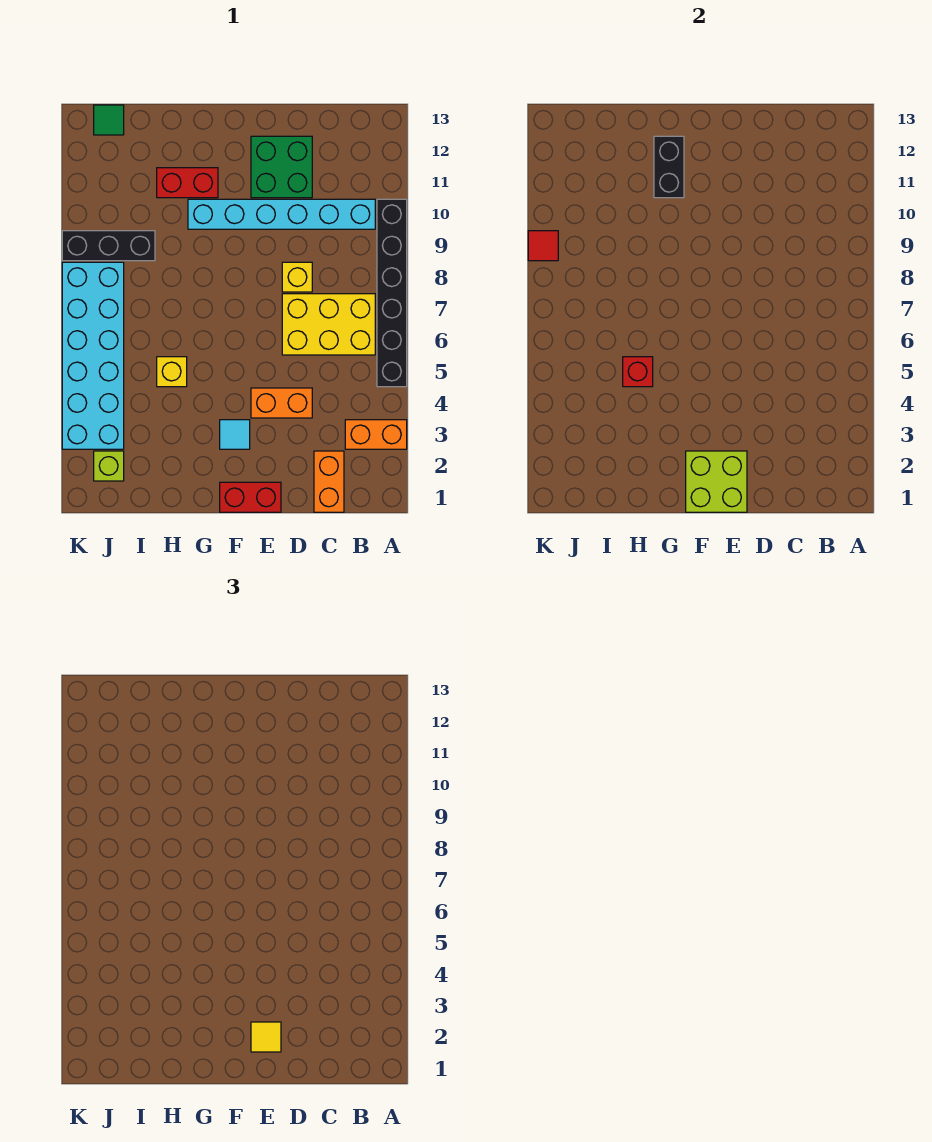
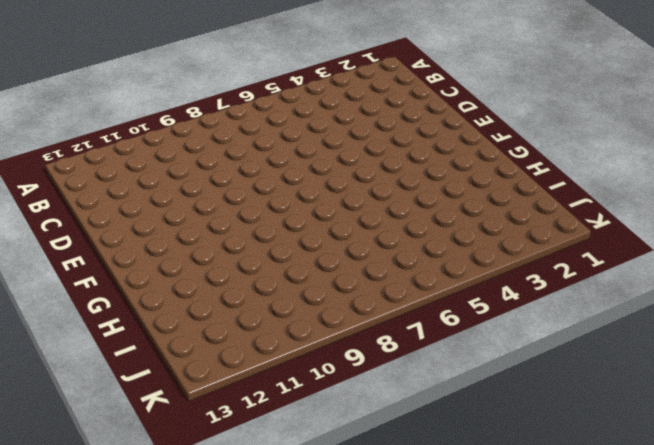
none -> orange brick A3:B3 level 1
none -> black brick A5:A10 level 1
none -> yellow brick B6:D7 level 1

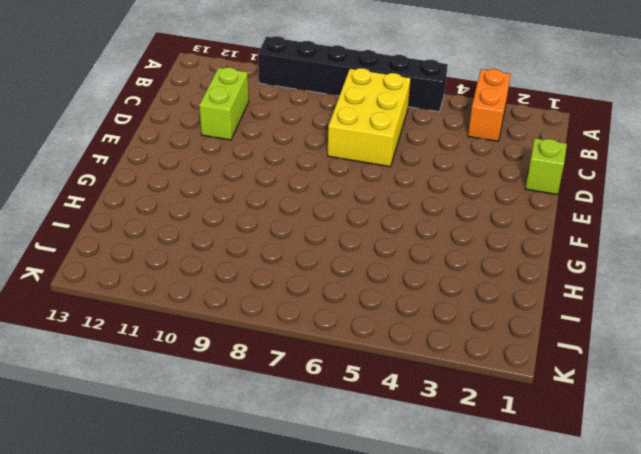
lime brick C11:D11 level 1 -> green brick D11:E12 level 1
lime brick D1 level 1 -> lime brick J2 level 1
none -> cyan brick B10:G10 level 1
none -> orange brick C1:C2 level 1
none -> orange brick D4:E4 level 1

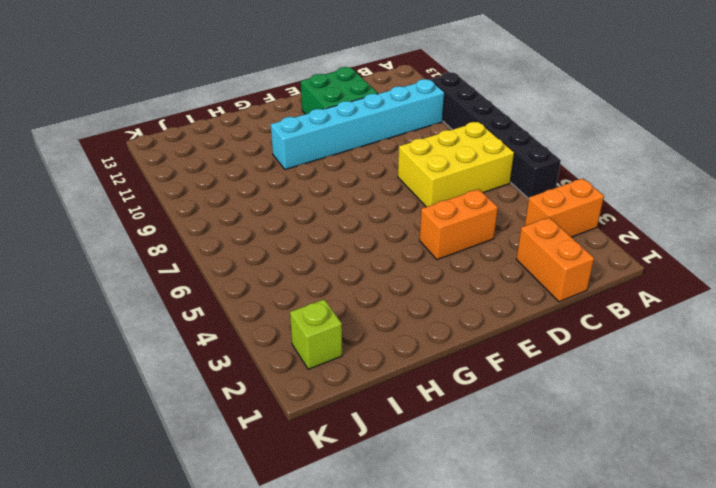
none -> yellow brick D8 level 1
none -> red brick E1:F1 level 1
none -> cyan tile F3 level 1

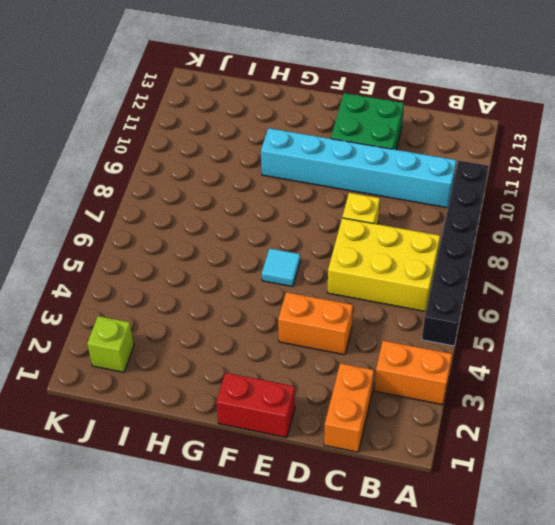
cyan tile F6 level 1 -> cyan tile F3 level 1
none -> red brick G11:H11 level 1
none -> yellow brick H5 level 1
none -> black brick I9:K9 level 1

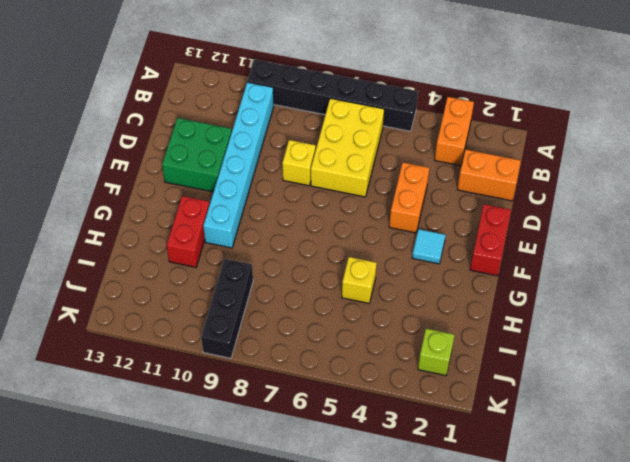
none -> cyan brick J3:K8 level 1
none -> green tile J13 level 1
none -> lime brick E1:F2 level 2

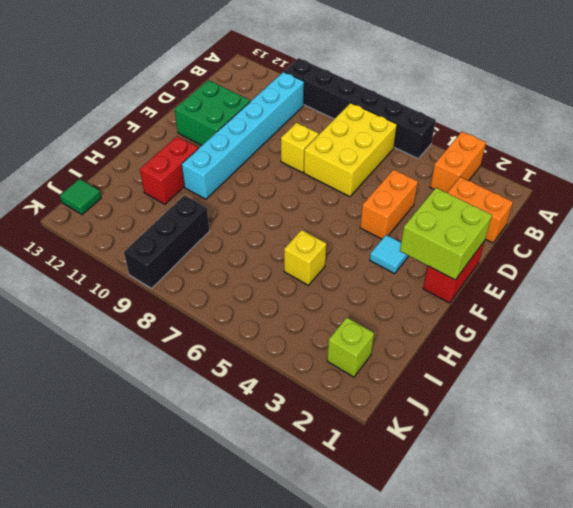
none -> cyan brick J3:K8 level 1
none -> black brick G11:G12 level 2
none -> red brick H5 level 2

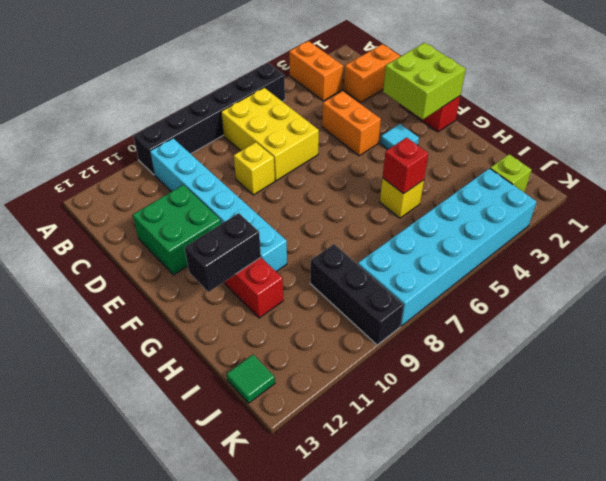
none -> red tile K9 level 2
none -> yellow tile E2 level 3

